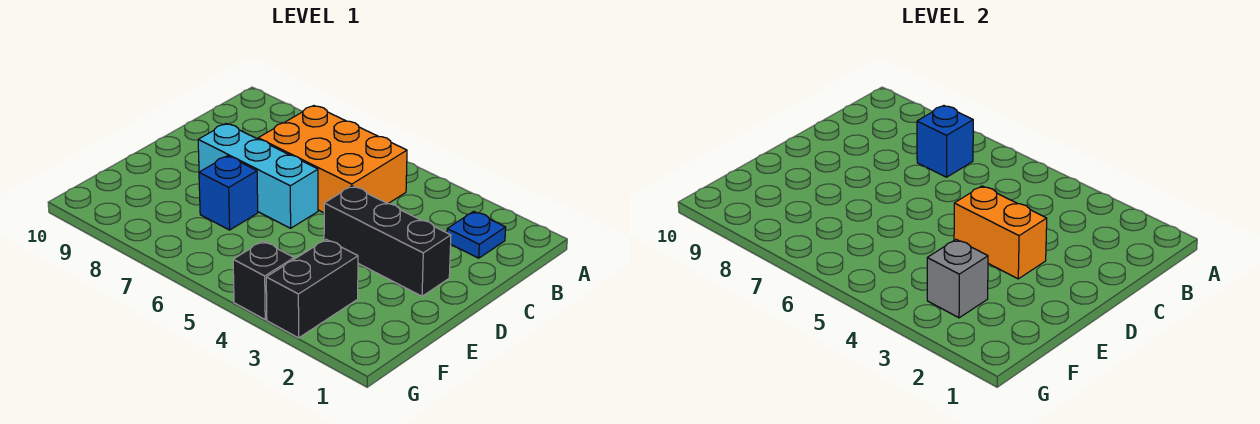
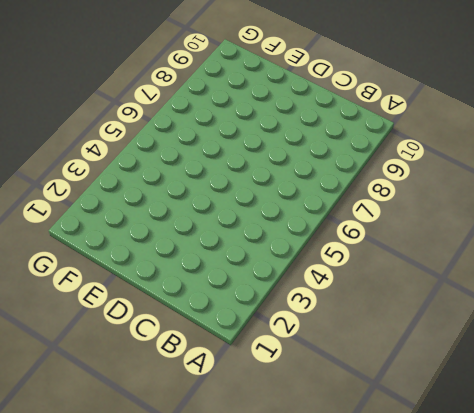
none -> blue plate B2 level 1
none -> orange brick B5:C7 level 1

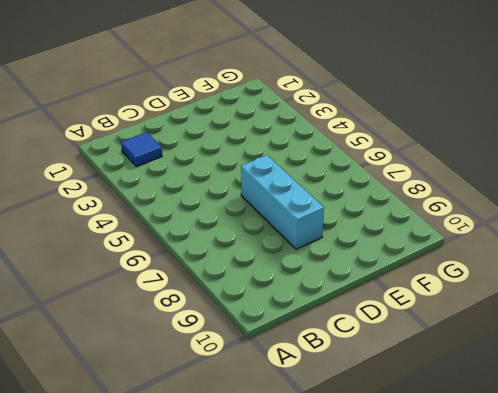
blue tile B2 level 1 -> blue plate B2 level 1
none -> orange brick B5:C7 level 1
none -> black brick D2:D4 level 1

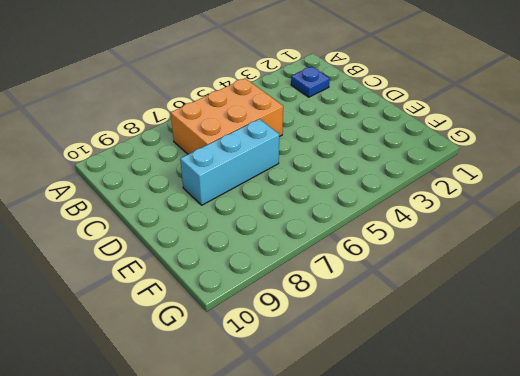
none -> black brick D2:D4 level 1
none -> blue brick E7 level 1

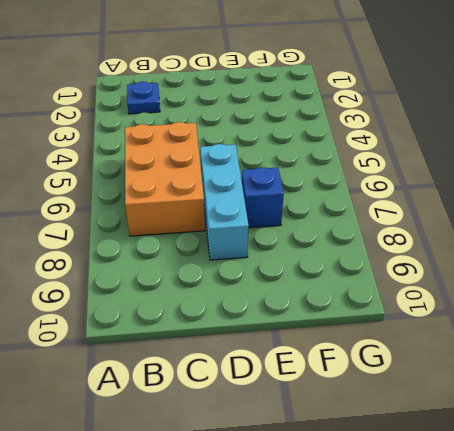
none -> black brick D2:D4 level 1
none -> black brick F3:G3 level 1

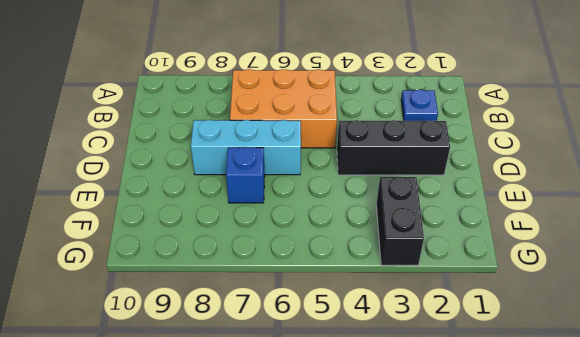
none -> black brick G4 level 1
none -> blue brick B7 level 2

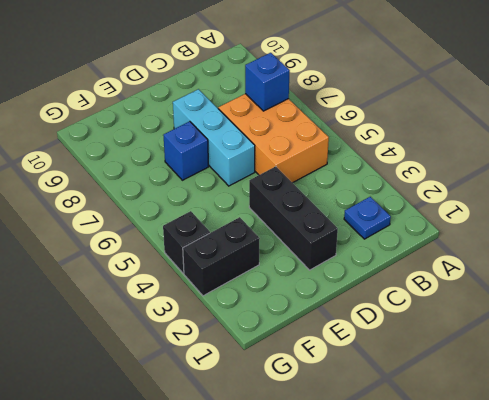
none -> orange brick D3:D4 level 2
none -> grey brick F3 level 2

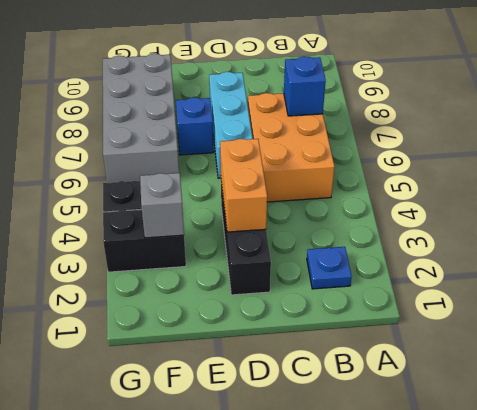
grey brick F6:G9 level 1 -> none

